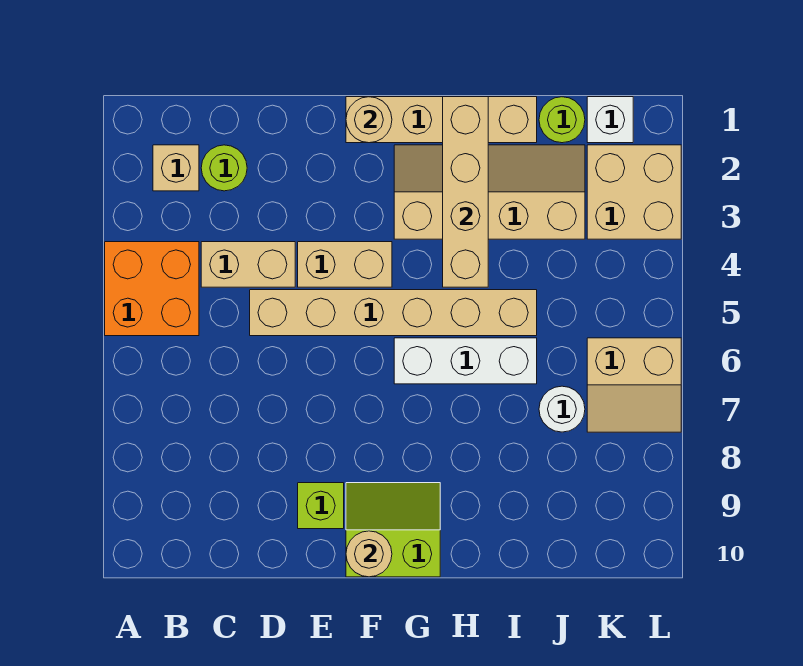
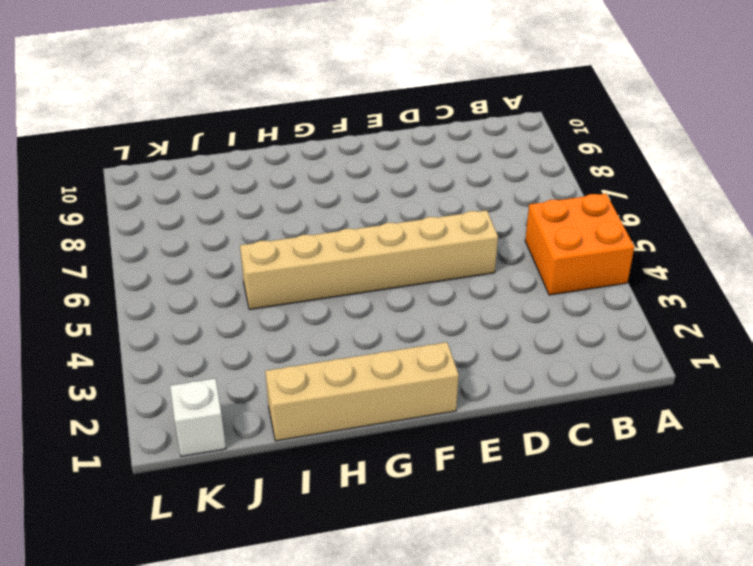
none -> tan brick B2 level 1
none -> lime round brick C2 level 1
none -> tan brick C4:D4 level 1

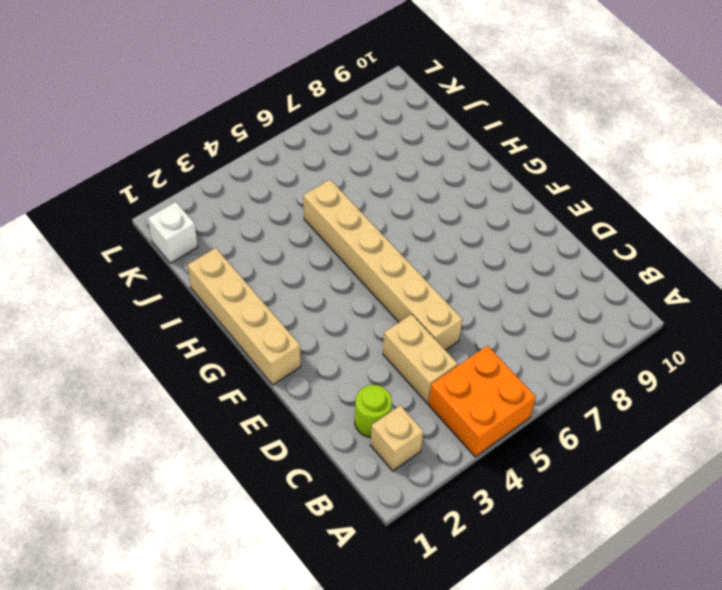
none -> tan brick E4:F4 level 1
none -> lime brick E9 level 1
none -> lime slope F9:G10 level 1 top 10

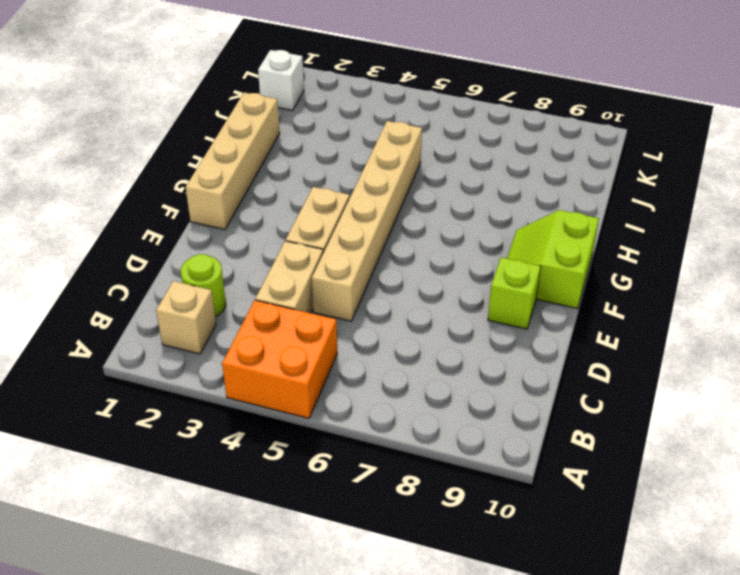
none -> tan slope G2:J3 level 1 top 3
none -> white brick G6:I6 level 1
none -> lime round brick J1 level 1

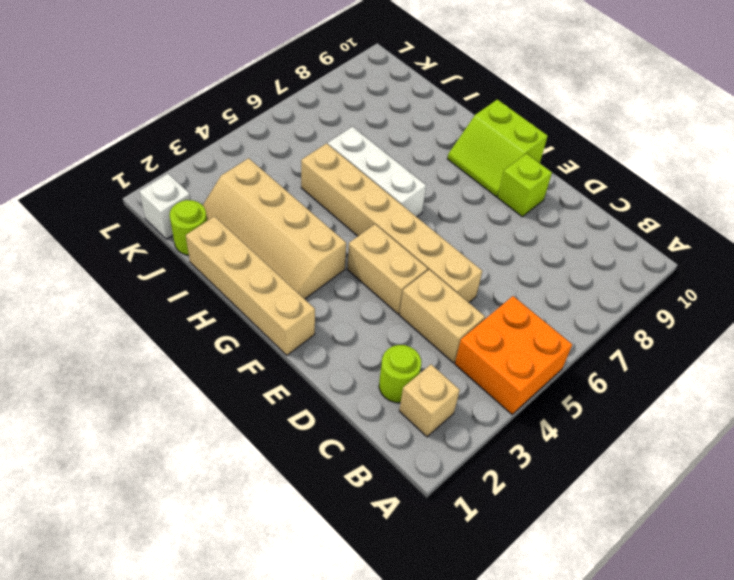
none -> white round brick J7 level 1
none -> tan brick K2:L3 level 1
none -> tan slope K6:L7 level 1 top 6

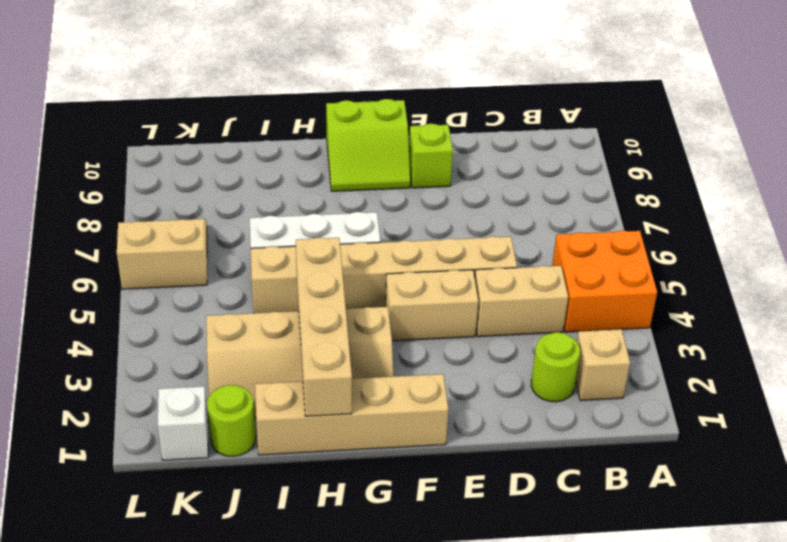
none -> white round brick J7 level 1
none -> tan brick K2:L3 level 1
none -> tan round brick F1 level 2

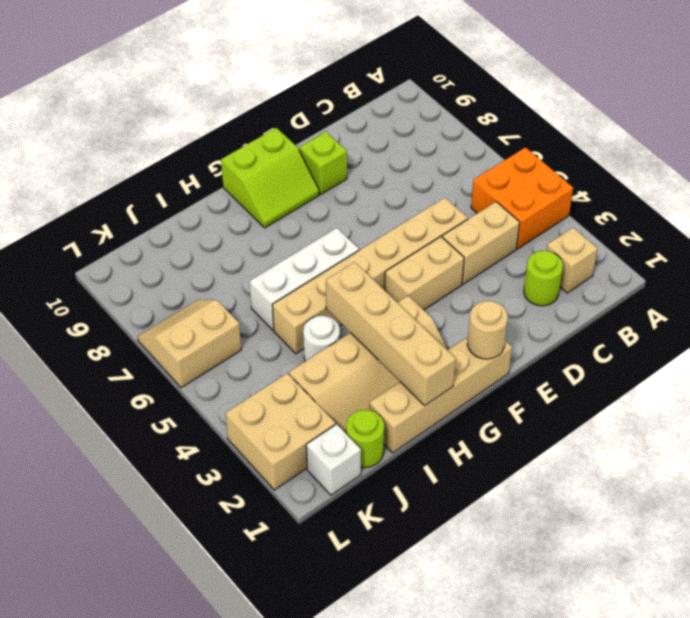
white round brick I4 level 1 -> white round brick J7 level 1
none -> tan round brick F10 level 2

